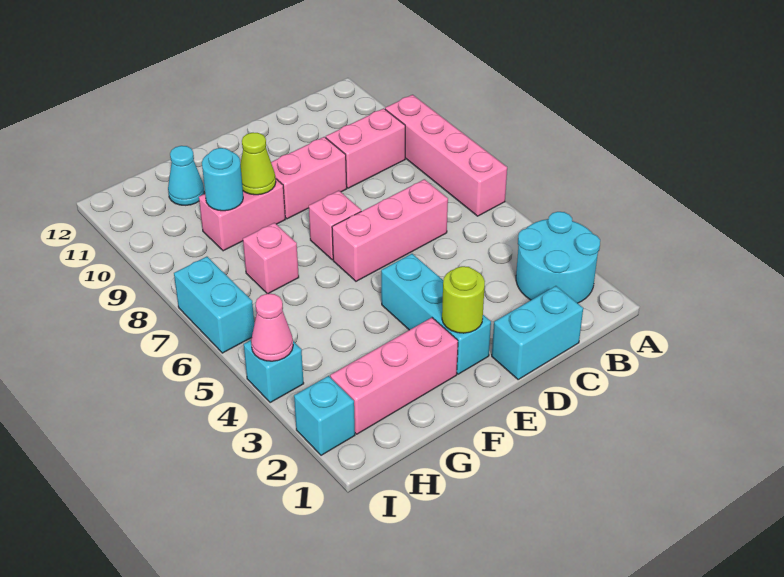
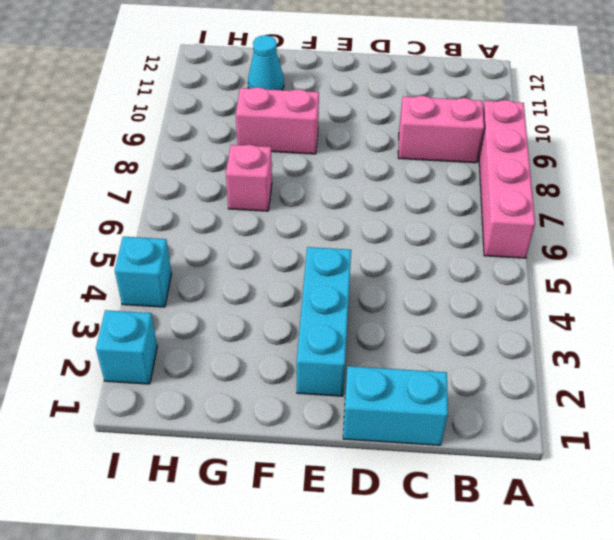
none -> cyan round brick A2:B3 level 1
none -> pink brick C6:E6 level 1
none -> pink brick D9:E9 level 1

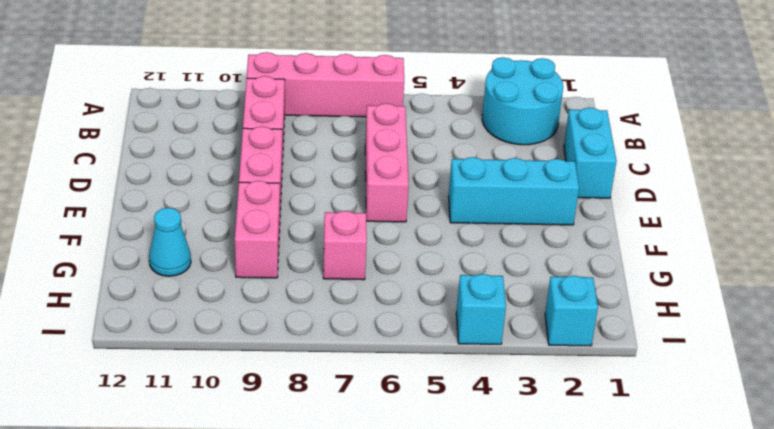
none -> pink brick E7 level 1
none -> pink brick F2:H2 level 1
none -> cyan brick I6:I7 level 1

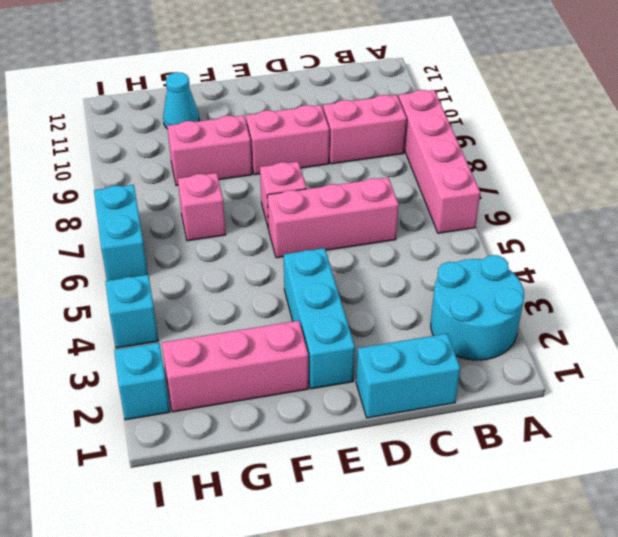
none -> lime round brick E2 level 2
none -> lime cone F9 level 2
none -> cyan round brick G9 level 2

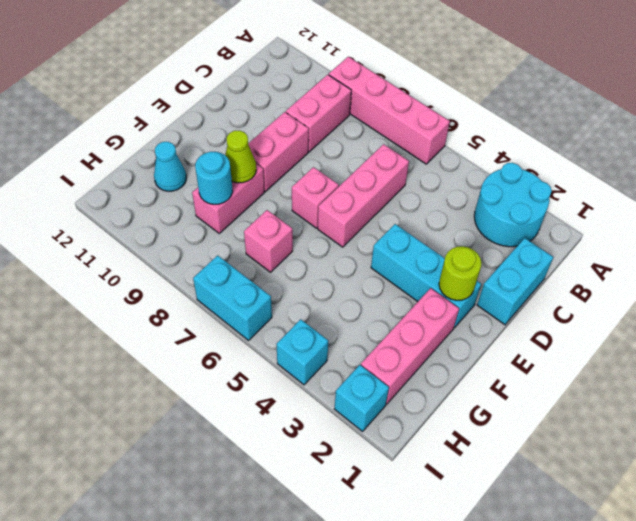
none -> pink cone I4 level 2

